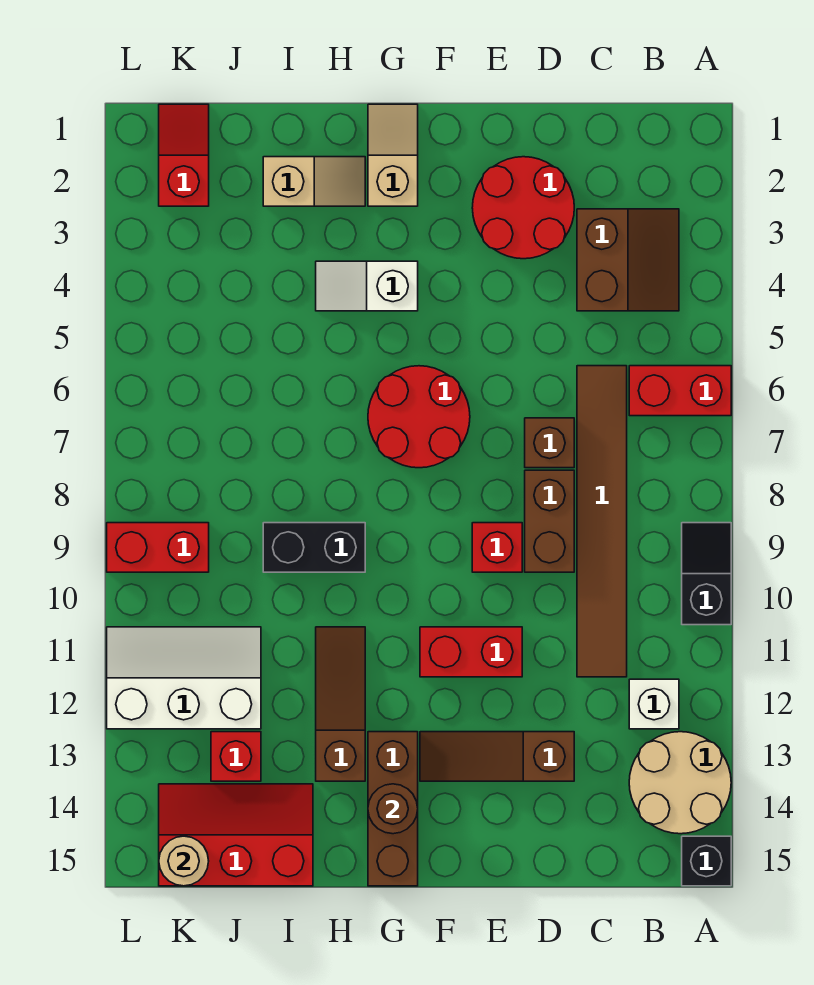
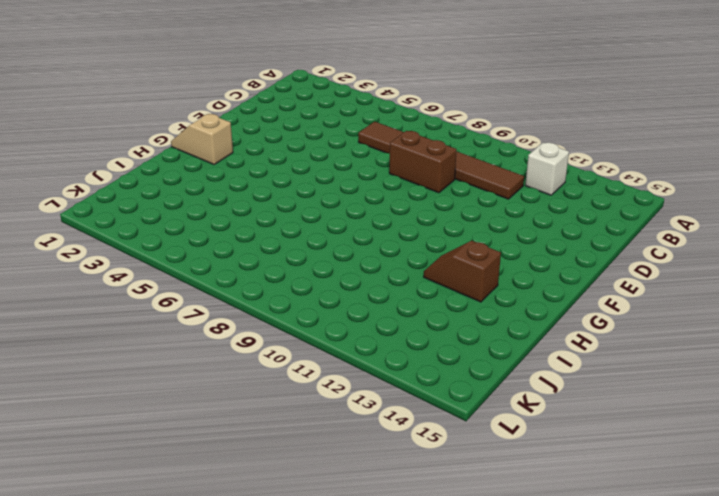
brown slope H12:H13 level 1 top 13 -> brown slope H11:H13 level 1 top 13
none -> red brick A6:B6 level 1
none -> black slope A9:A10 level 1 top 10
none -> tan round brick A13:B14 level 1

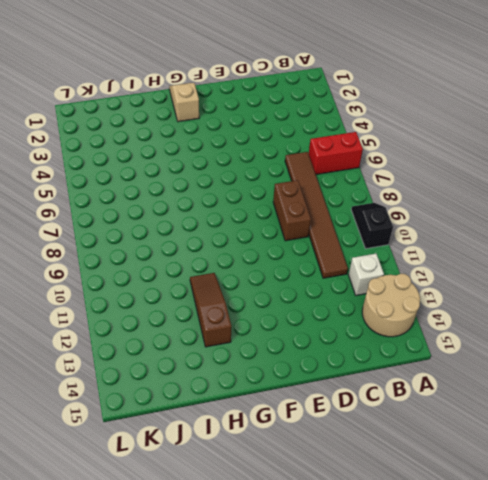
none -> black brick A15 level 1
none -> brown slope B3:C4 level 1 top C
none -> red round brick D2:E3 level 1

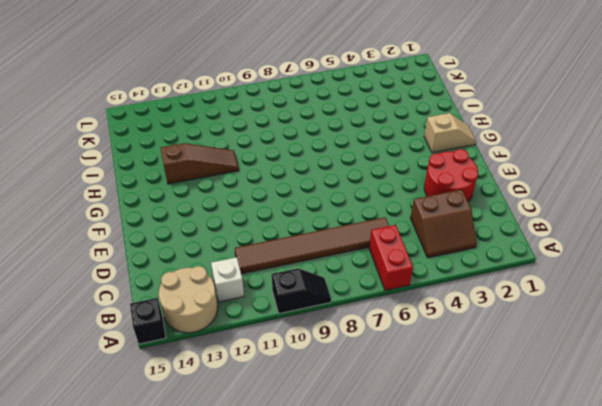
none -> brown brick D7 level 1
none -> brown brick D8:D9 level 1
none -> brown slope D13:F13 level 1 top D

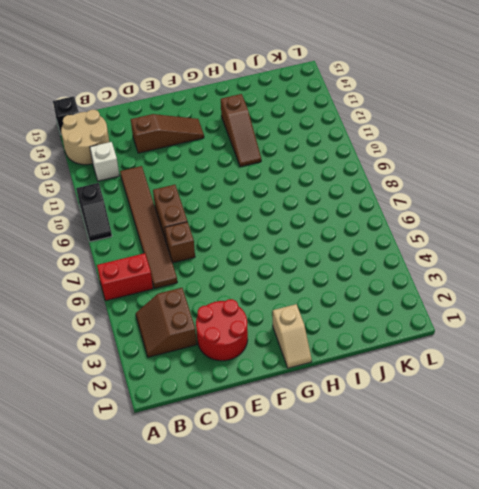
none -> red brick E9 level 1
none -> red brick E11:F11 level 1
none -> red round brick F6:G7 level 1

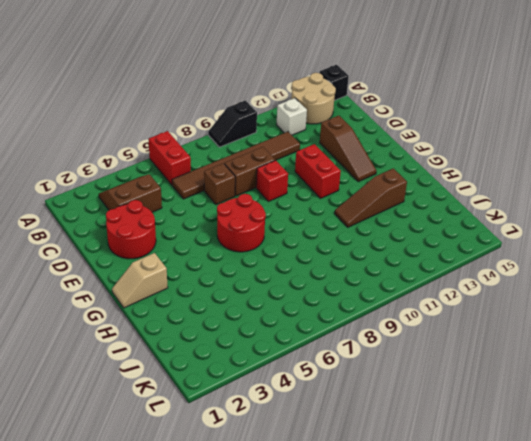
none -> white slope G4:H4 level 1 top G
none -> brown brick G13:G15 level 1
none -> tan slope H2:I2 level 1 top I

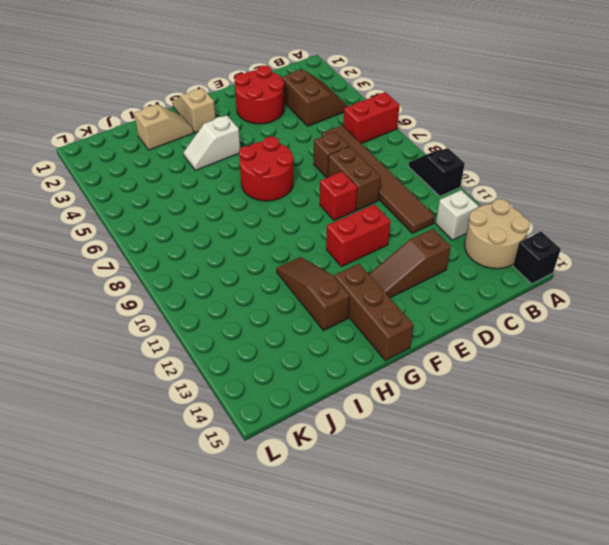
none -> black brick H9:I9 level 1
none -> red slope I14:K15 level 1 top 15
none -> white slope J11:L12 level 1 top 12

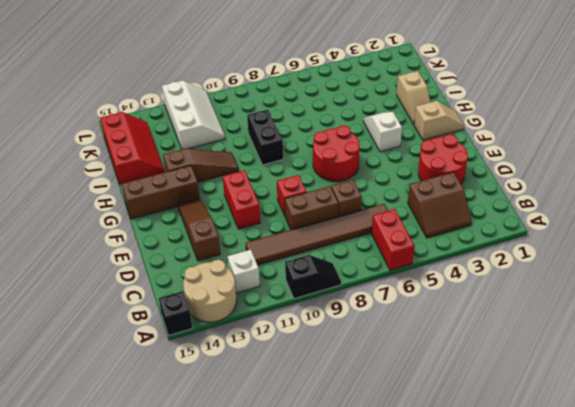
none -> red brick J13 level 1
none -> red slope K1:K2 level 1 top 2
none -> red brick K9:L9 level 1

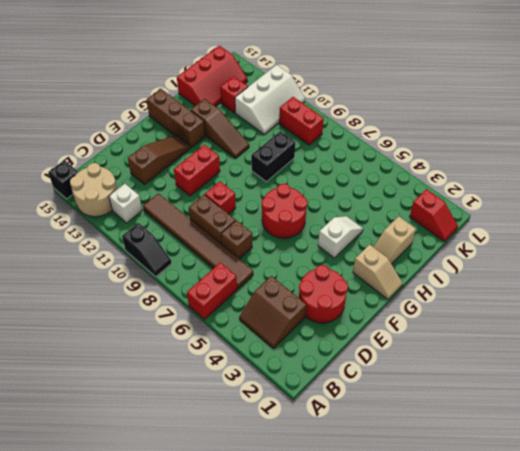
red brick K9:K10 level 1 -> red brick K9:L9 level 1
none -> brown round brick G14 level 2
none -> tan round brick K15 level 2

